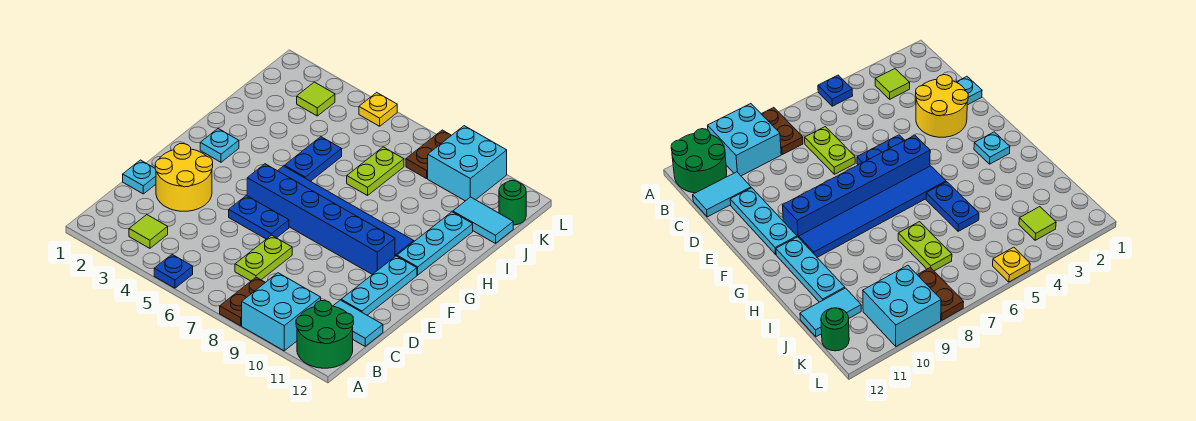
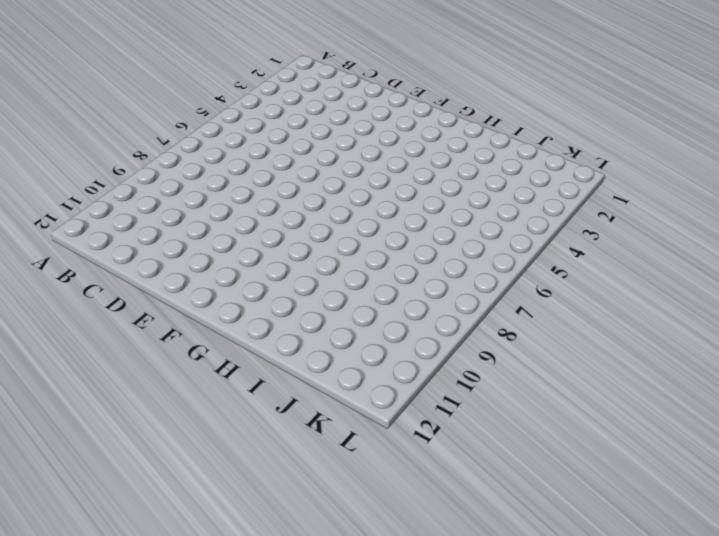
none -> blue plate A5 level 1
none -> brown plate A8:B8 level 1
none -> cyan brick A9:B10 level 1

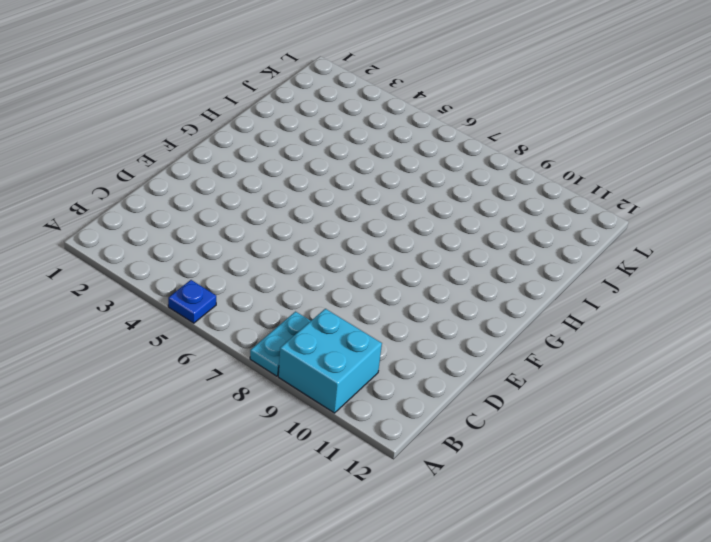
cyan plate A8:B8 level 1 -> brown plate A8:B8 level 1
none -> green round brick A11:B12 level 1
none -> lime tile B3 level 1
none -> lime plate C7:D7 level 1

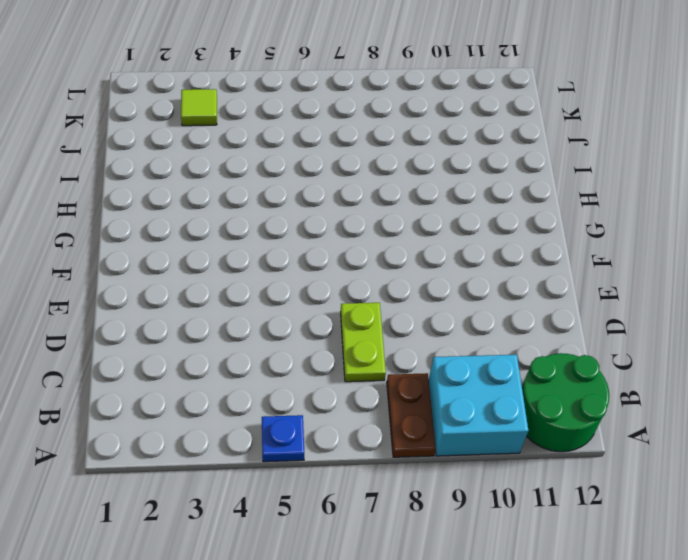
none -> lime tile B3 level 1
none -> cyan tile C11:C12 level 1
none -> cyan plate D1 level 1

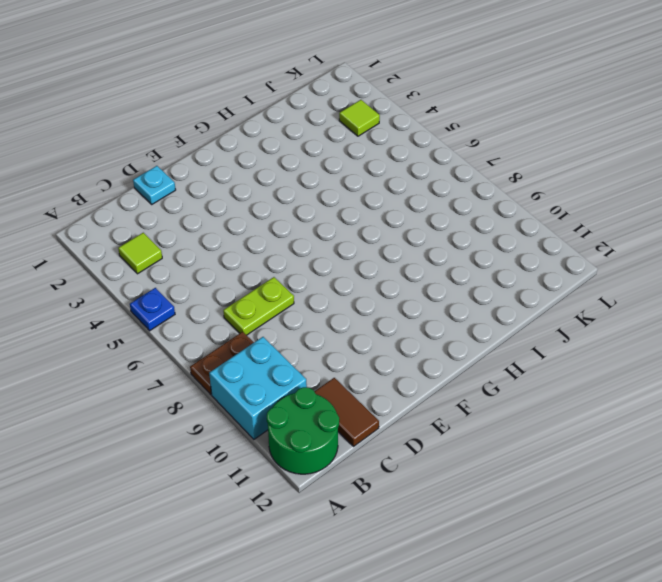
brown tile C11:C12 level 1 -> cyan tile C11:C12 level 1
none -> yellow round brick D2:E3 level 1
none -> cyan plate D11:F11 level 1
none -> blue plate E5:E6 level 1

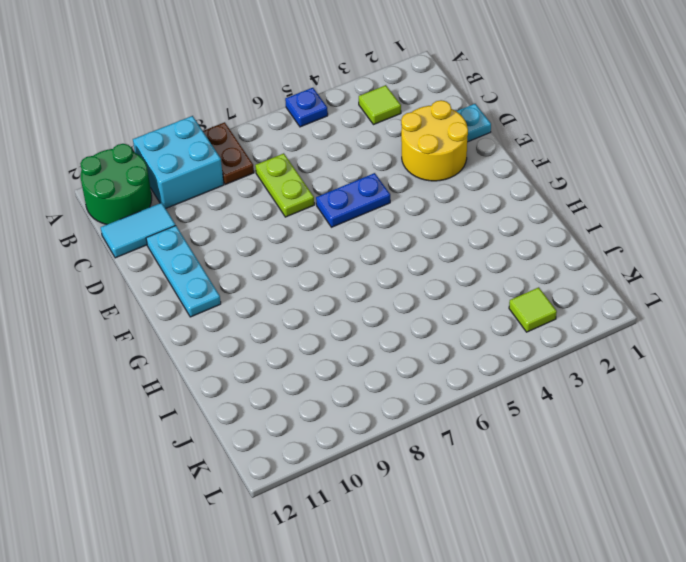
none -> blue brick F5:F10 level 1
none -> cyan plate G2 level 1
none -> blue tile G5:G10 level 1

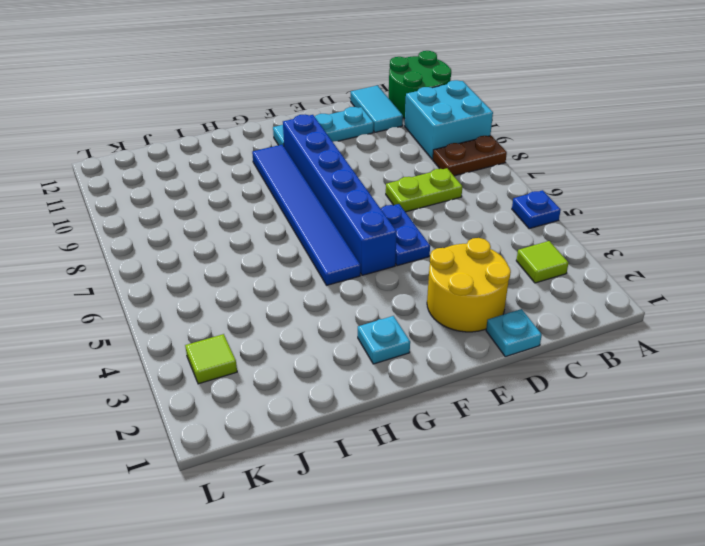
none -> cyan plate G11:I11 level 1
none -> blue plate H5:I5 level 1
none -> lime plate I7:J7 level 1

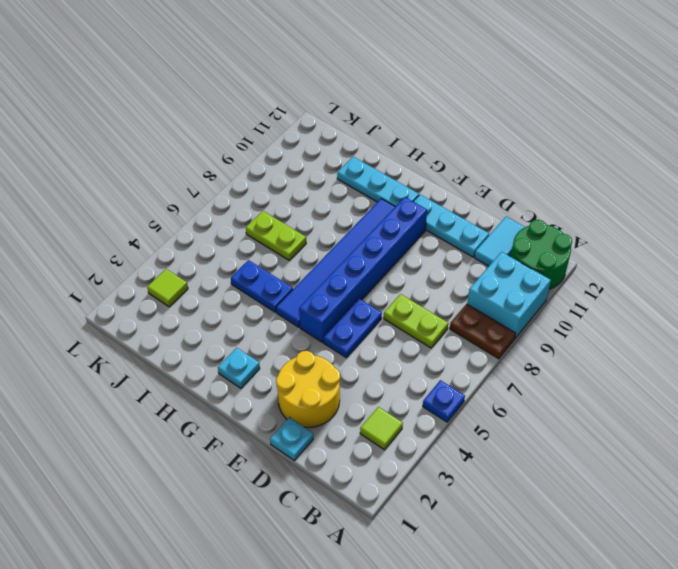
none -> cyan tile J11:J12 level 1
none -> brown plate K8:L8 level 1
none -> cyan brick K9:L10 level 1

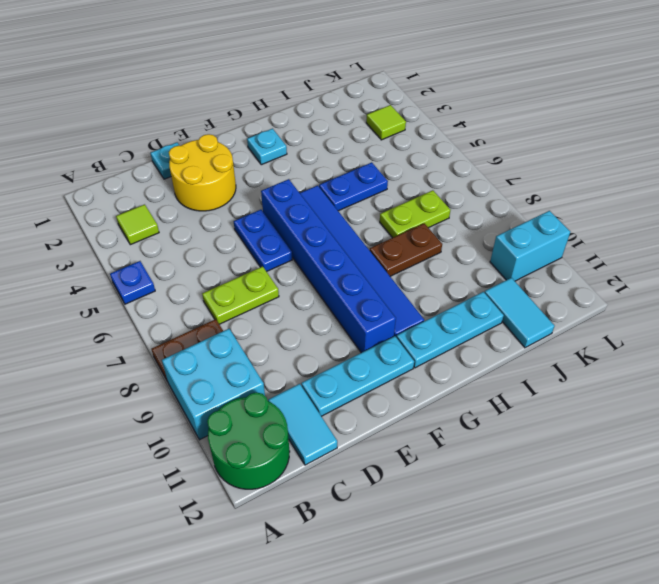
brown plate H8:I8 level 1 -> brown plate K8:L8 level 1
cyan brick K10:L10 level 1 -> cyan brick K9:L10 level 1
none -> green round brick K12 level 1
none -> yellow plate L5 level 1

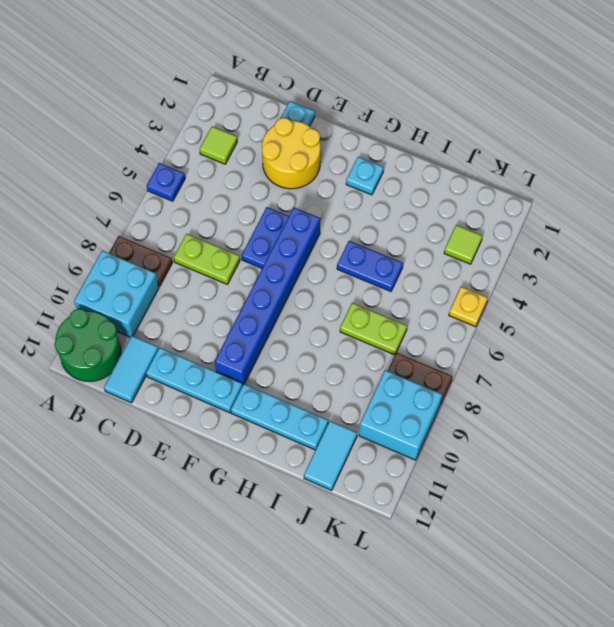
none -> blue tile G5:G10 level 1
none -> green round brick K12 level 1

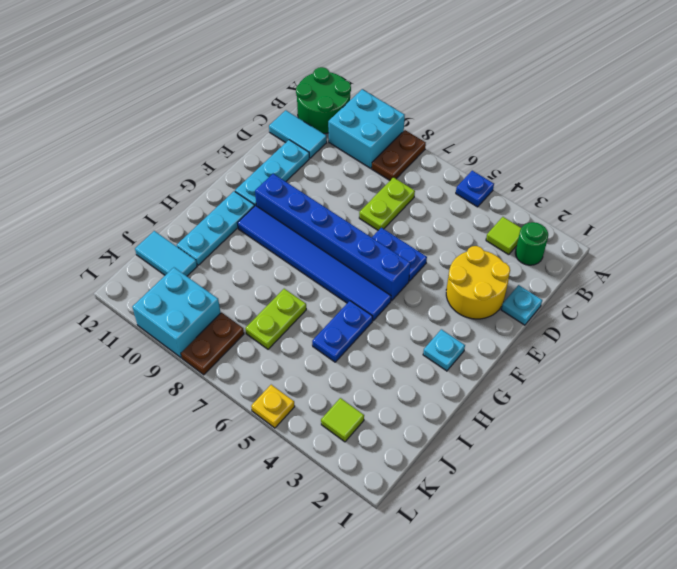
green round brick B2 level 1 -> green round brick K12 level 1

